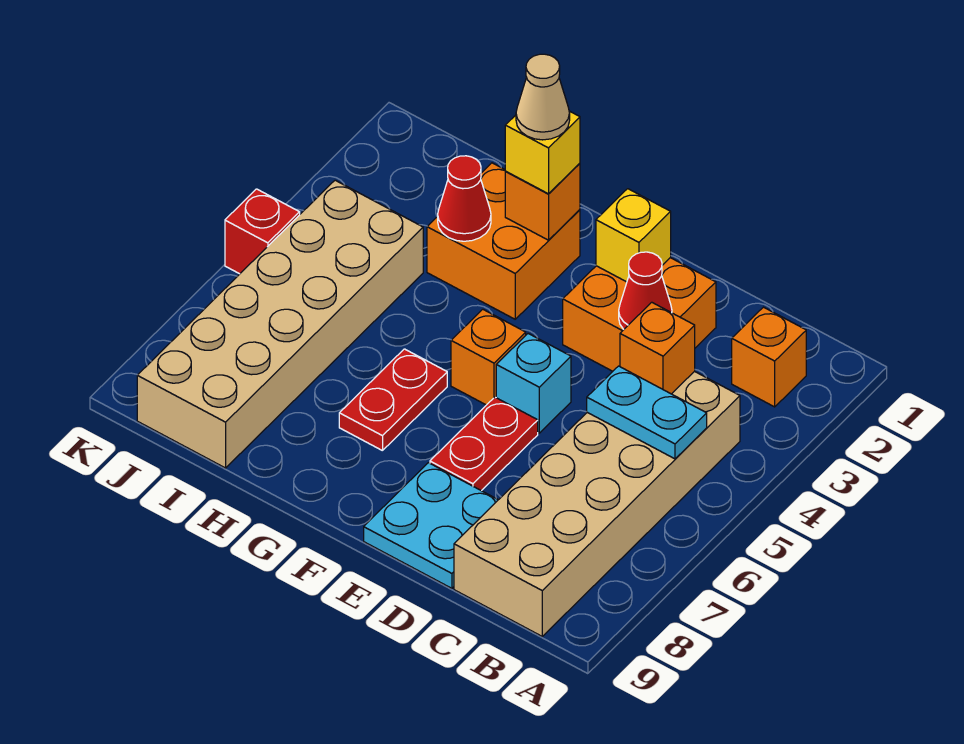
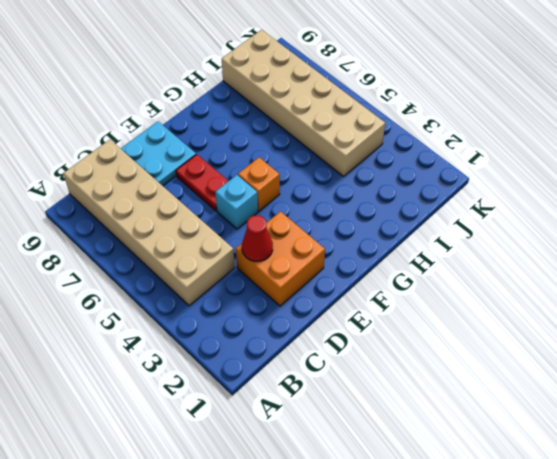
none -> orange brick B2 level 1
none -> orange brick G2:H3 level 1
none -> red plate G6:G7 level 1

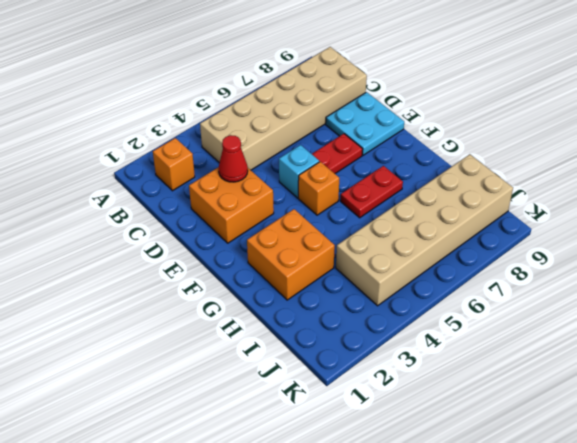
none -> red brick K5 level 1
none -> cyan plate B5:C5 level 2
none -> orange brick C4 level 2

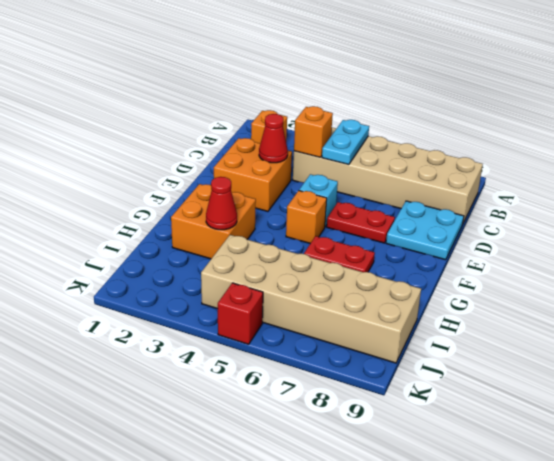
none -> yellow brick E2 level 2
none -> orange brick G2 level 2
none -> yellow brick G2 level 3

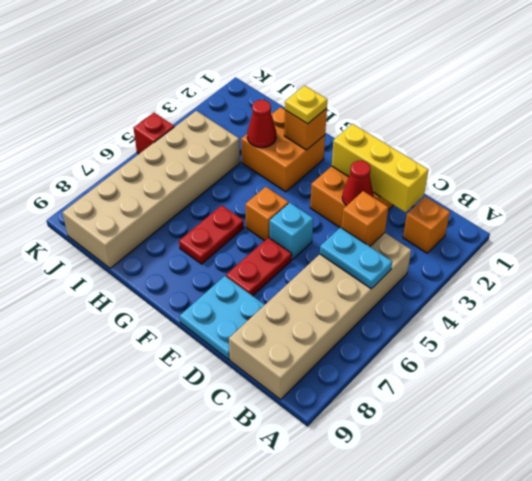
yellow brick C2:E2 level 2 -> yellow brick E2 level 2
yellow plate G2 level 3 -> yellow brick G2 level 3
none -> tan cone G2 level 4

